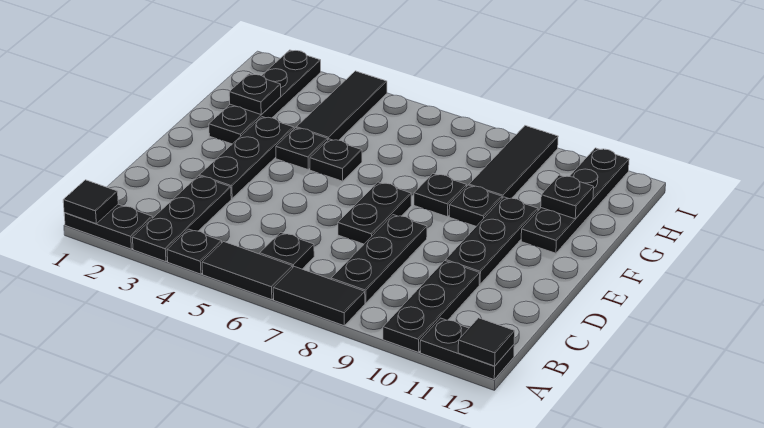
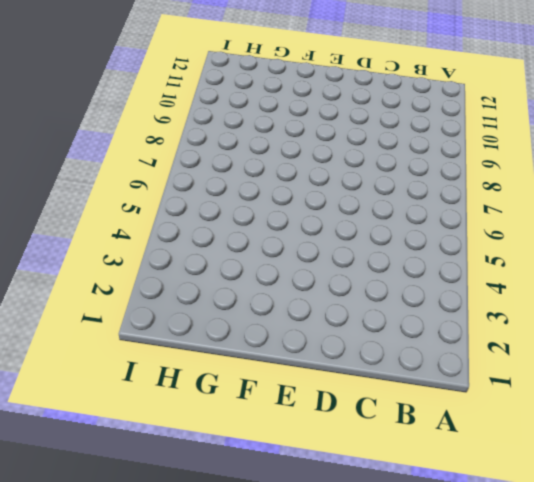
none -> black plate A1:A2 level 1
none -> black plate A3:C3 level 1
none -> black plate A4 level 1

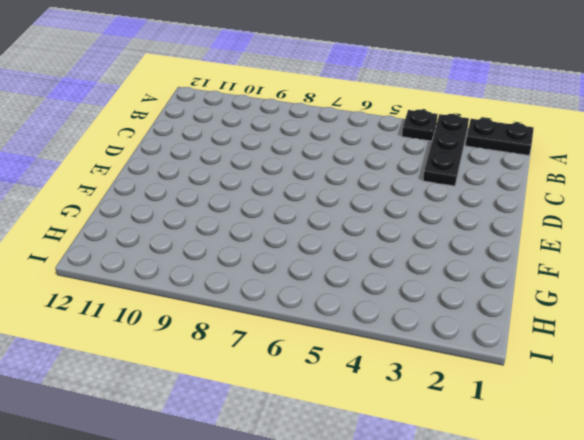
none -> black tile A5:A6 level 1
none -> black tile A7:A8 level 1
none -> black plate A10:C10 level 1

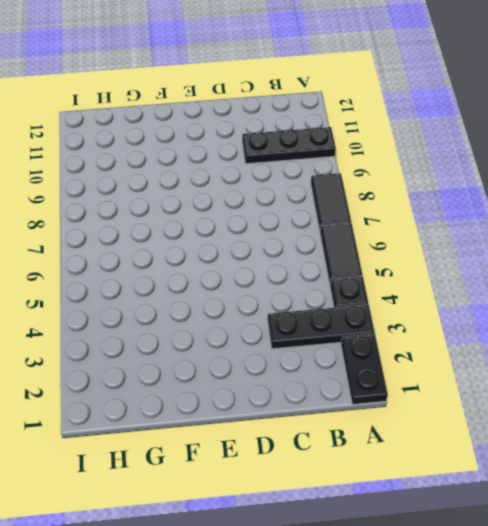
none -> black plate A11:A12 level 1
none -> black plate B6 level 1
none -> black plate B8:D8 level 1

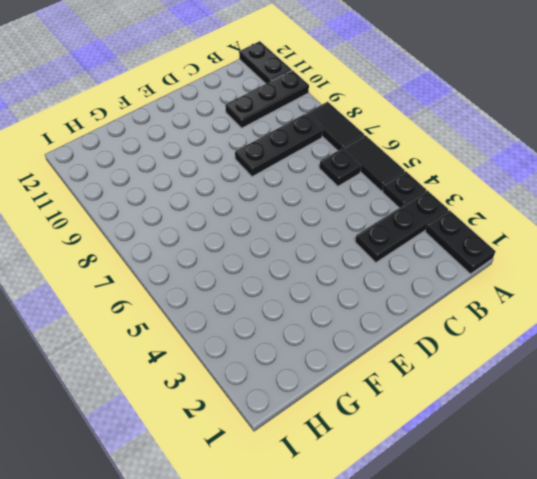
none -> black plate D3:F3 level 1
none -> black plate D7:E7 level 1
none -> black plate D10:F10 level 1

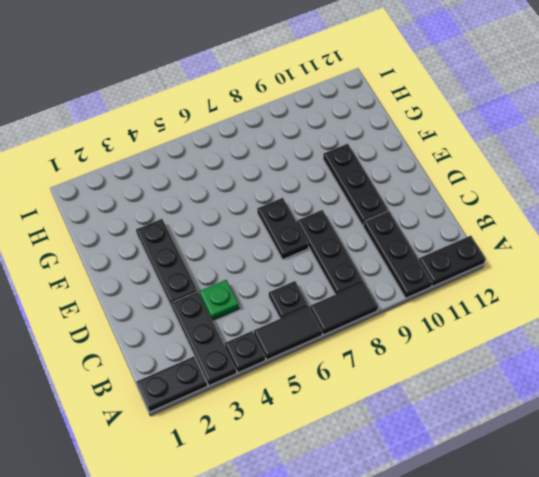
green plate C4 level 1 -> none
none -> black plate F2:I2 level 1
none -> black plate F4 level 1
none -> black plate F5 level 1

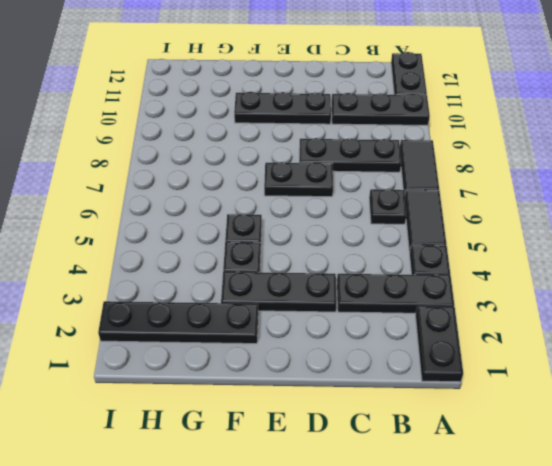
none -> black plate F8 level 1
none -> black plate F9 level 1
none -> black plate F11:I11 level 1

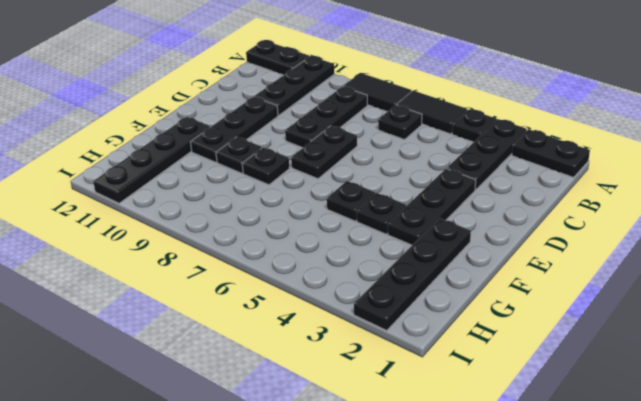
none -> black tile G4:I4 level 1
none -> black tile G9:I9 level 1
none -> black tile A1 level 2

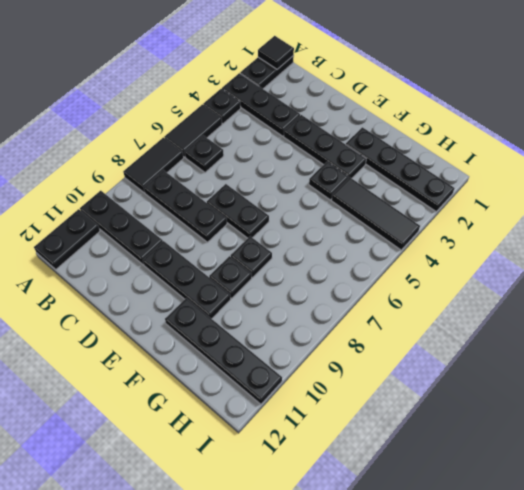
none -> black plate F5 level 1
none -> black tile G9:I9 level 1
none -> black tile A12 level 2

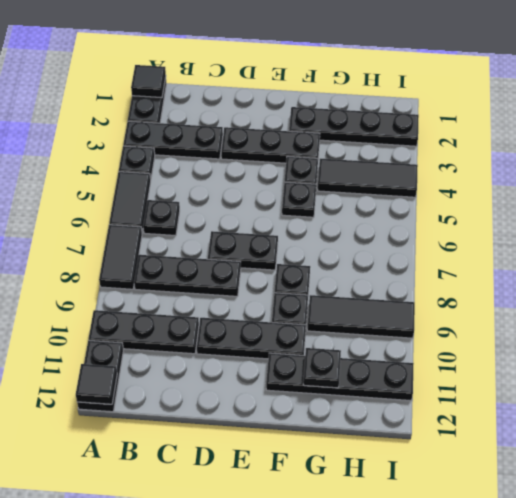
none -> black plate G2 level 2

